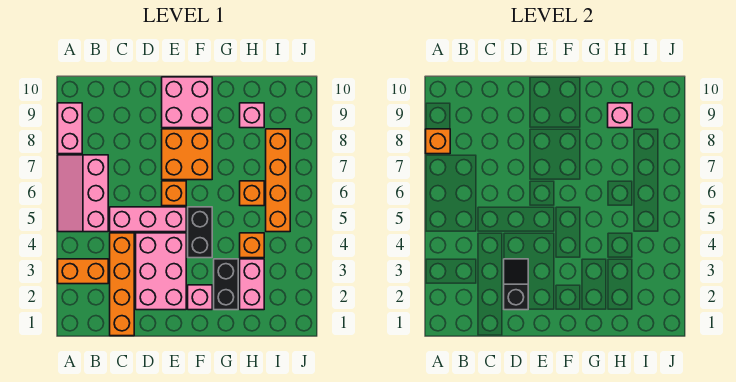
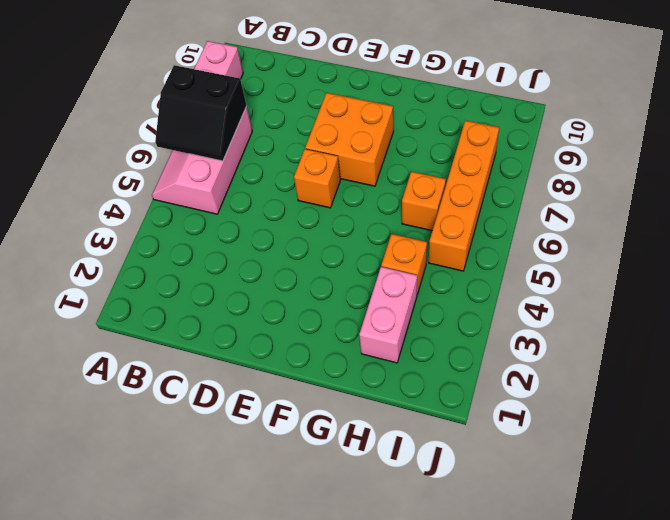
black slope A6:B7 level 2 top 7 -> none
none -> orange brick A3:B3 level 1
none -> orange brick C1:C4 level 1
none -> pink brick C5:E5 level 1

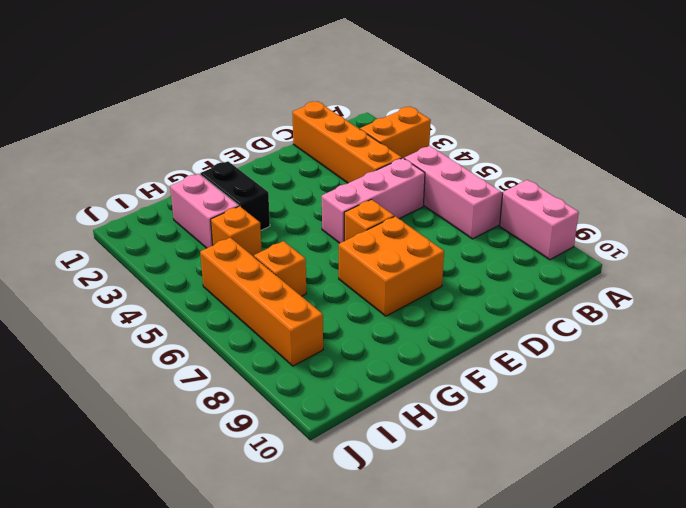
none -> pink brick D2:E4 level 1
none -> pink brick E9:F10 level 1
none -> pink brick F2 level 1

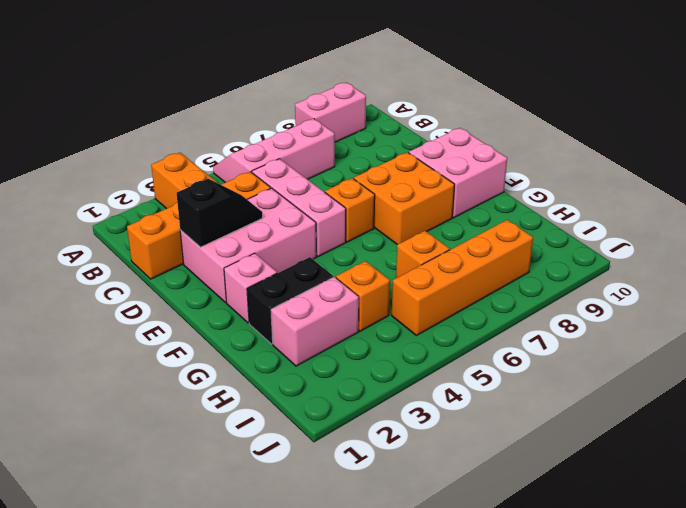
none -> black brick F4:F5 level 1
none -> pink brick H9 level 1
none -> orange brick A8 level 2

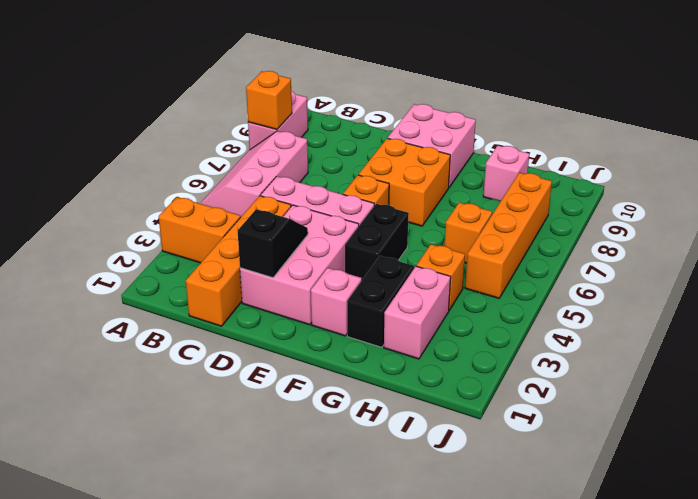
none -> pink brick H9 level 2

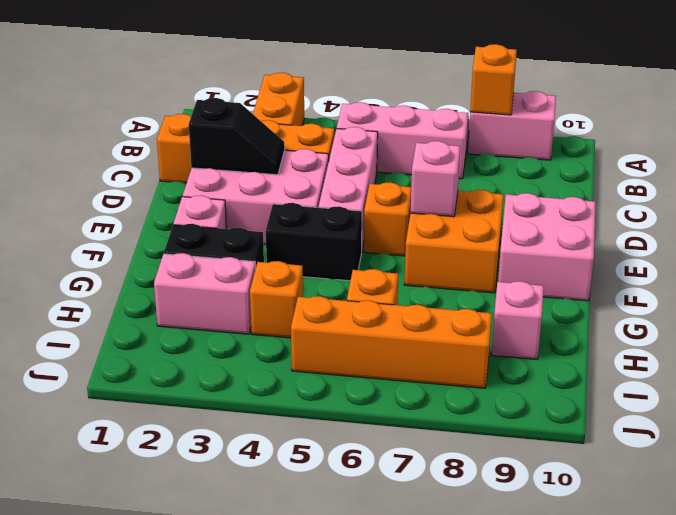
pink brick E7 level 2 -> pink brick H9 level 2

